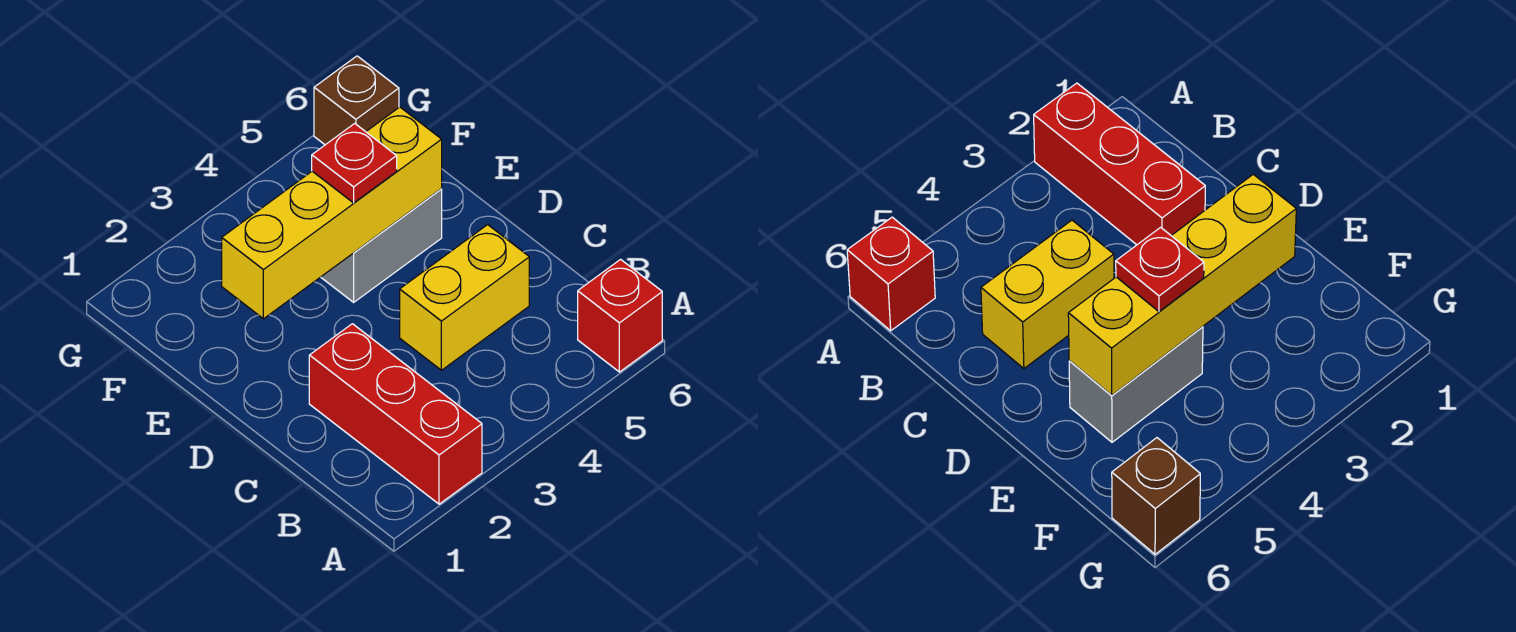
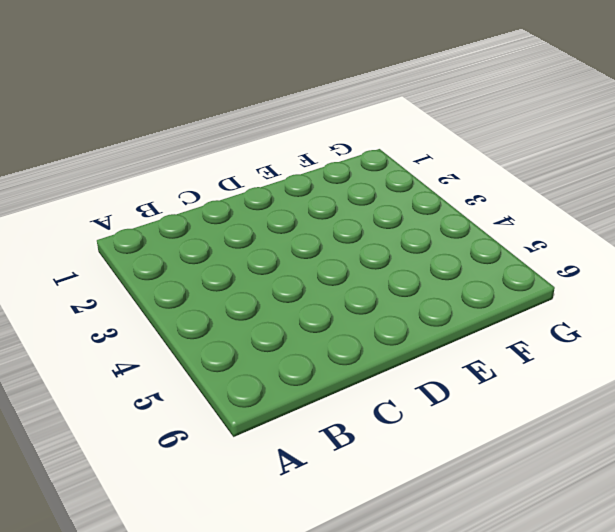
none -> red brick A2:C2 level 1
none -> red brick A6 level 1

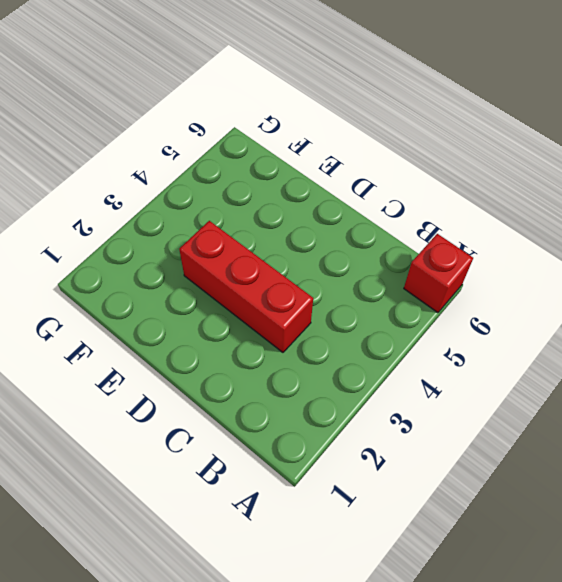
red brick C3:E3 level 1 -> red brick A2:C2 level 1
none -> yellow brick C4:C5 level 1
none -> grey brick E4:E5 level 1

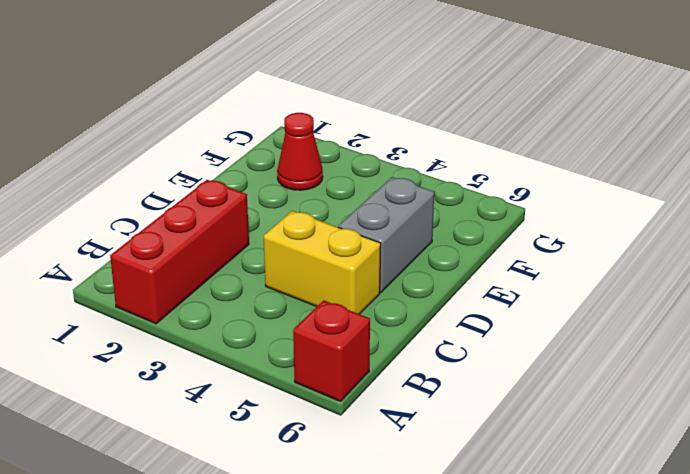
grey brick D5:E5 level 1 -> grey brick E4:E5 level 1
red cone F2 level 1 -> none
none -> brown brick G6 level 1
none -> yellow brick E2:E5 level 2

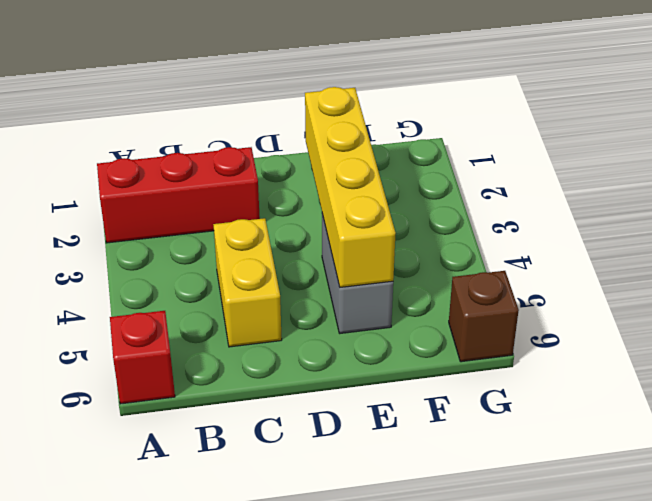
none -> red plate E4 level 3

